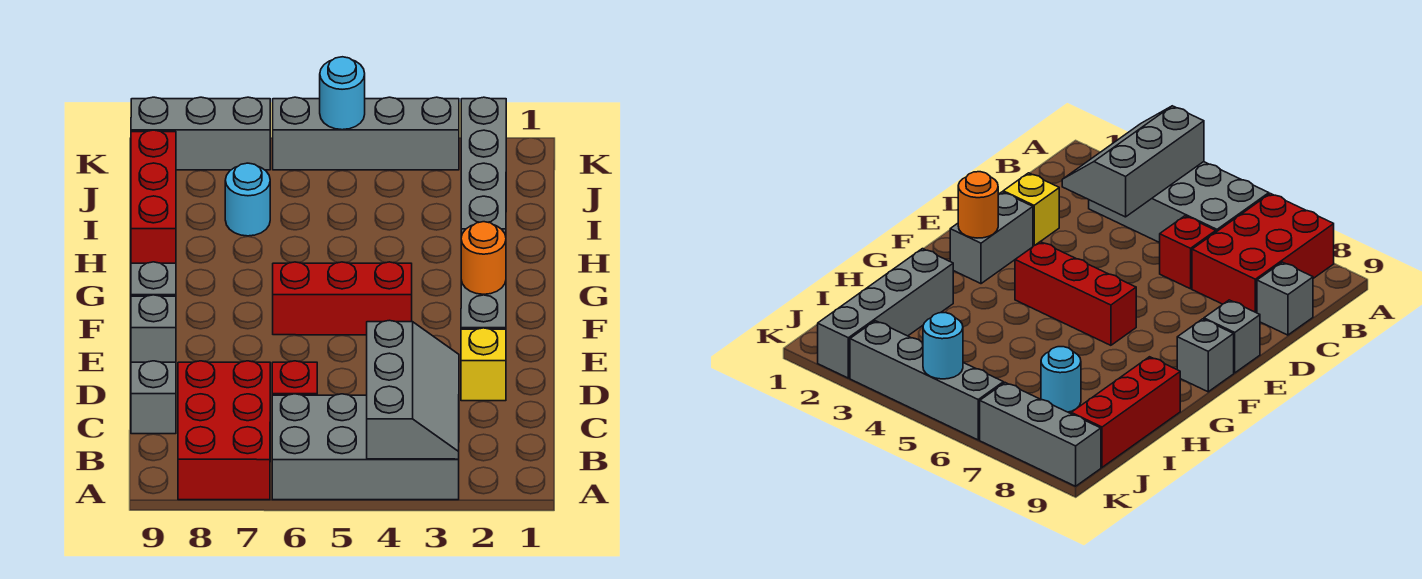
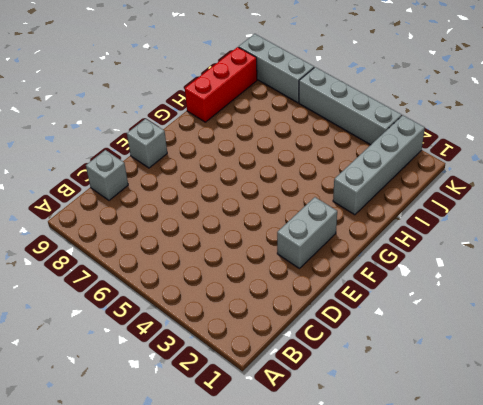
none -> grey brick A3:B6 level 1
none -> red brick A7:C8 level 1
none -> red brick C6 level 1

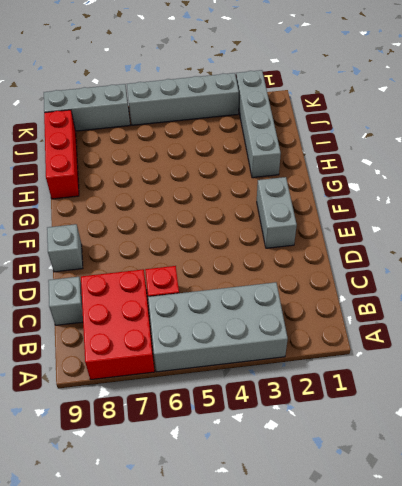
none -> yellow brick D2 level 1
none -> red brick F4:F6 level 1
none -> grey brick F9 level 1

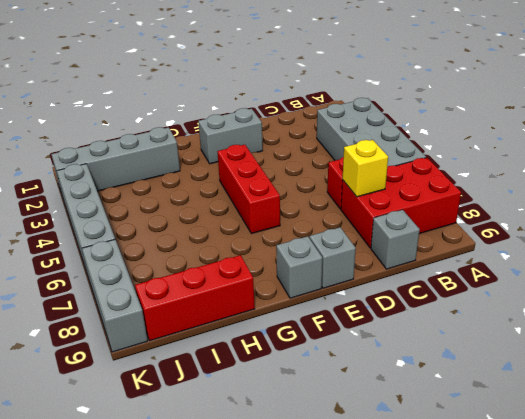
yellow brick C7 level 2 -> yellow brick D2 level 1
none -> cyan round brick I7 level 1
none -> grey slope A3:C4 level 2 top 4
none -> orange round brick F2 level 2

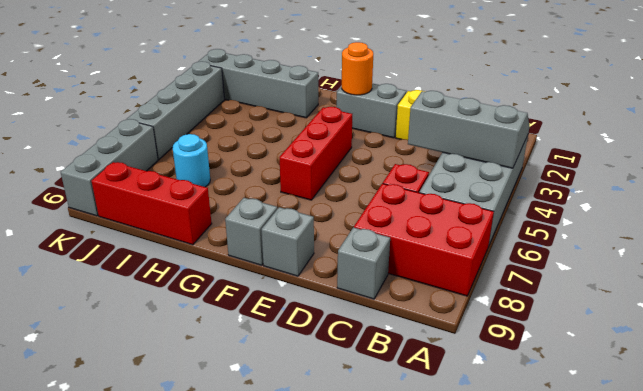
none -> cyan round brick K5 level 2

